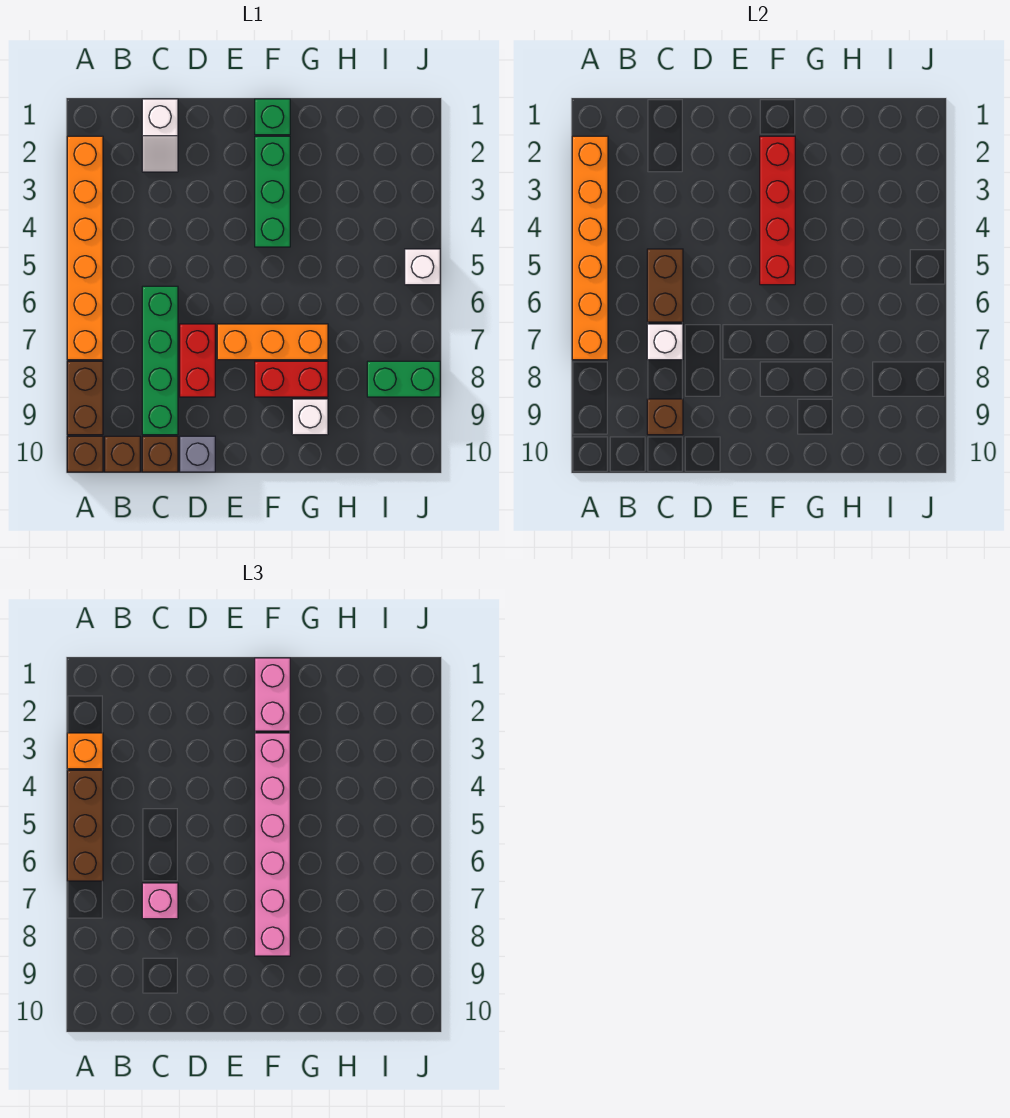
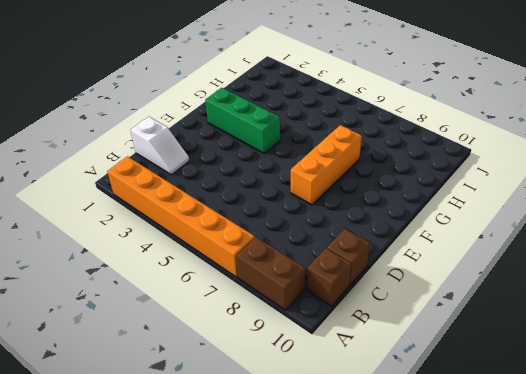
none -> brown brick A10 level 1
none -> green brick C6:C9 level 1
none -> red brick D7:D8 level 1

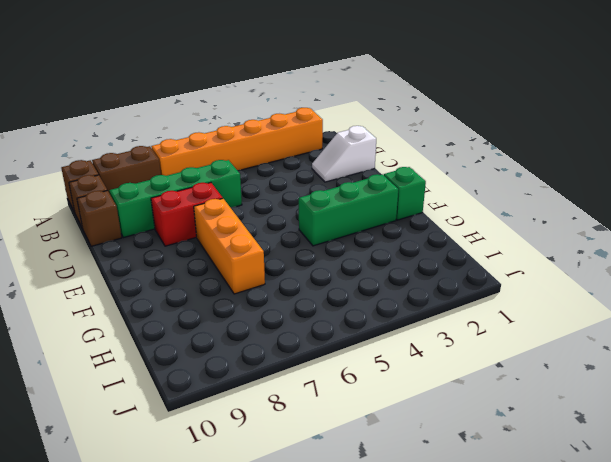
none -> grey brick D10 level 1
none -> red brick F8:G8 level 1
none -> white brick G9 level 1

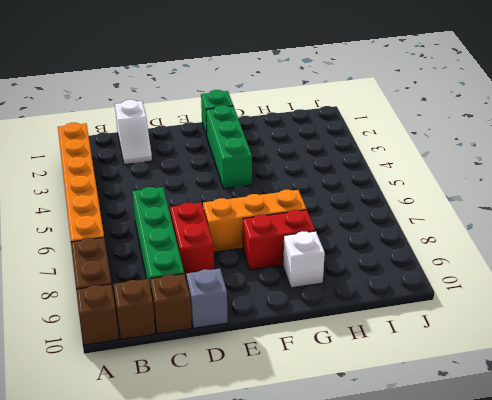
none -> green brick I8:J8 level 1
none -> white brick J5 level 1
none -> orange brick A2:A7 level 2

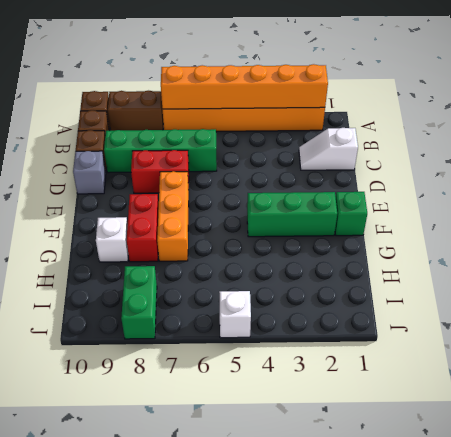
none -> brown brick C5:C6 level 2
none -> white brick C7 level 2
none -> brown brick C9 level 2

